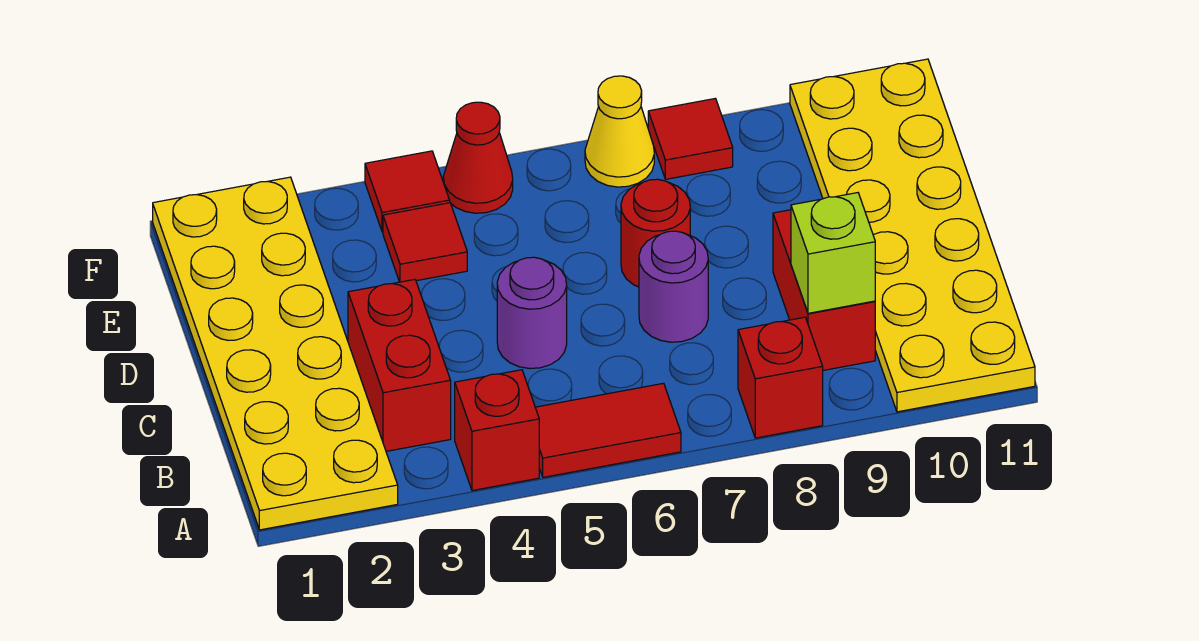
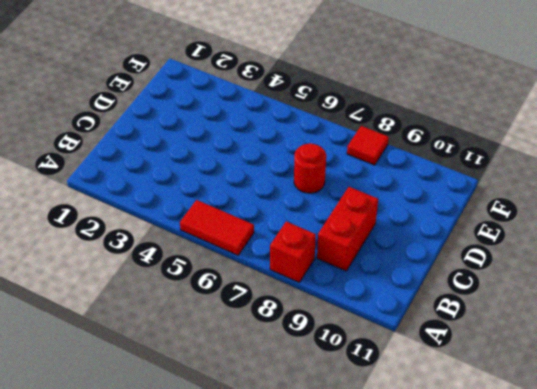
none -> yellow plate A1:F2 level 1
none -> red brick A4 level 1
none -> yellow plate A10:F11 level 1

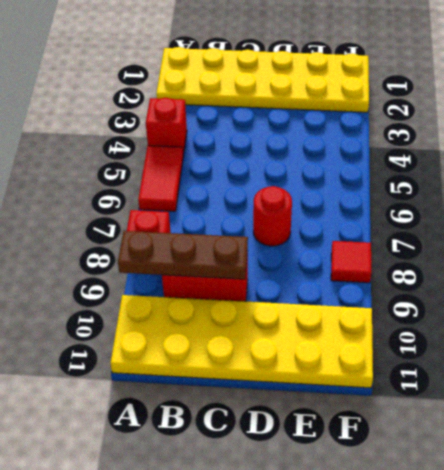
brown plate A9:C9 level 2 -> lime brick B9 level 2
none -> red brick B3:C3 level 1
none -> purple round brick C5 level 1
none -> purple round brick C7 level 1

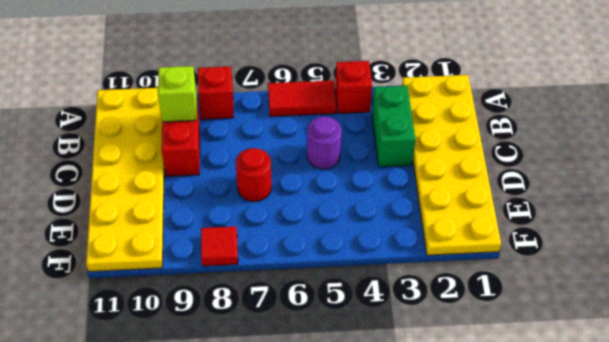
green brick B3:C3 level 1 -> red brick B3:C3 level 1
none -> purple round brick C7 level 1
none -> red tile E4 level 1
none -> red tile F4 level 1

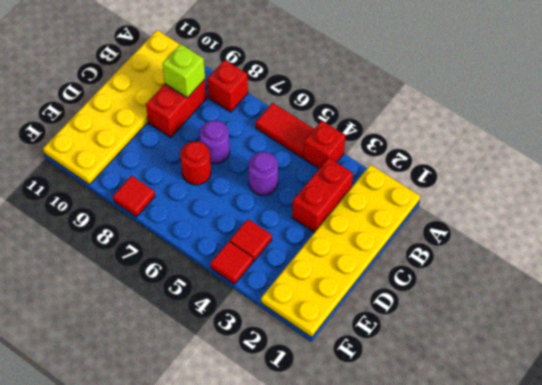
none -> red cone F5 level 1
none -> yellow cone F7 level 1

